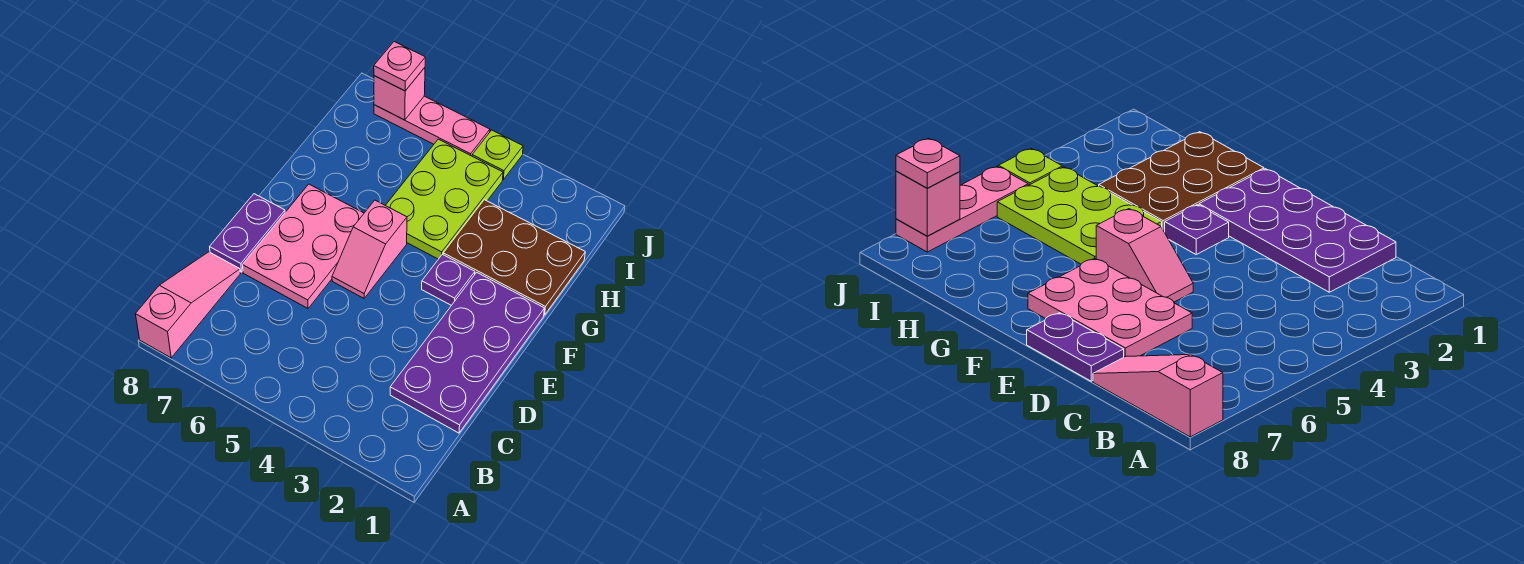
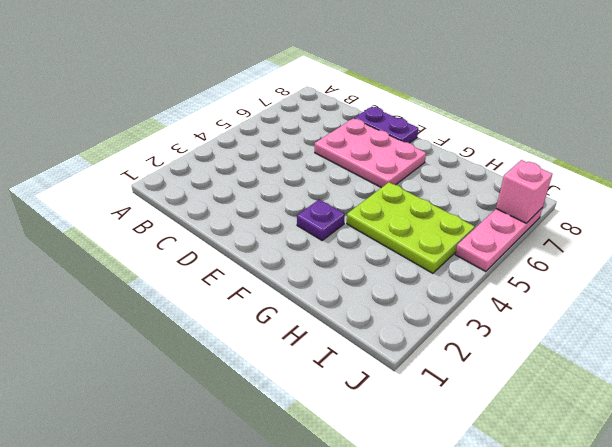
none -> pink slope A8:C8 level 1 top A
none -> purple plate C1:F2 level 1
none -> pink slope E5:F5 level 1 top F

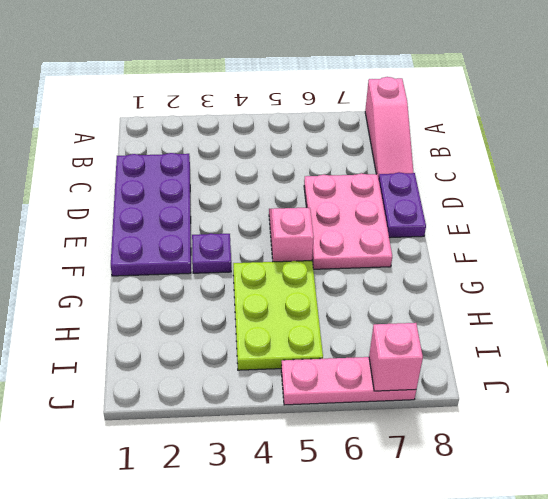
none -> brown plate G1:H3 level 1
none -> lime plate J4 level 1
none -> pink plate J7 level 3

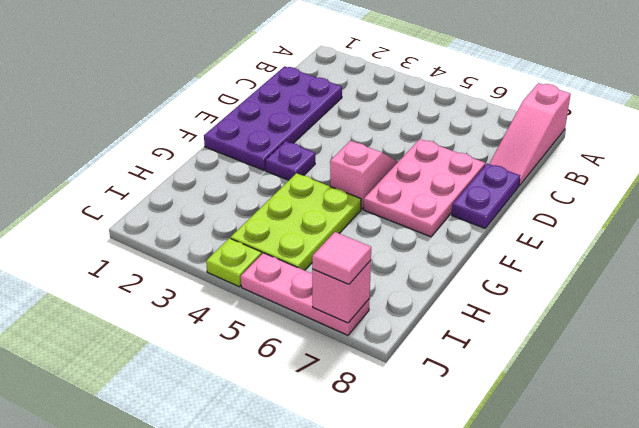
pink tile J7 level 3 -> pink plate J7 level 3
none -> brown plate G1:H3 level 1

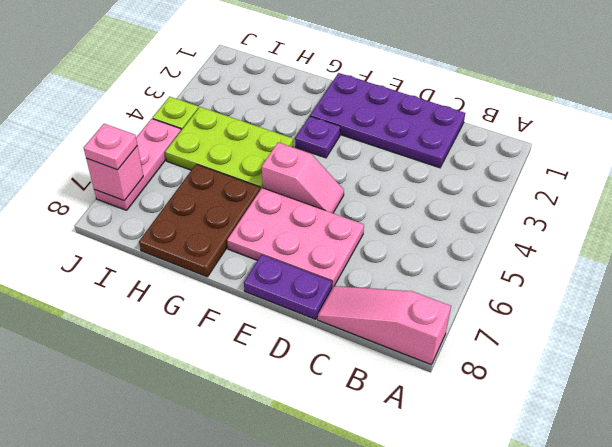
brown plate G6:H8 level 1 -> brown plate G1:H3 level 1

